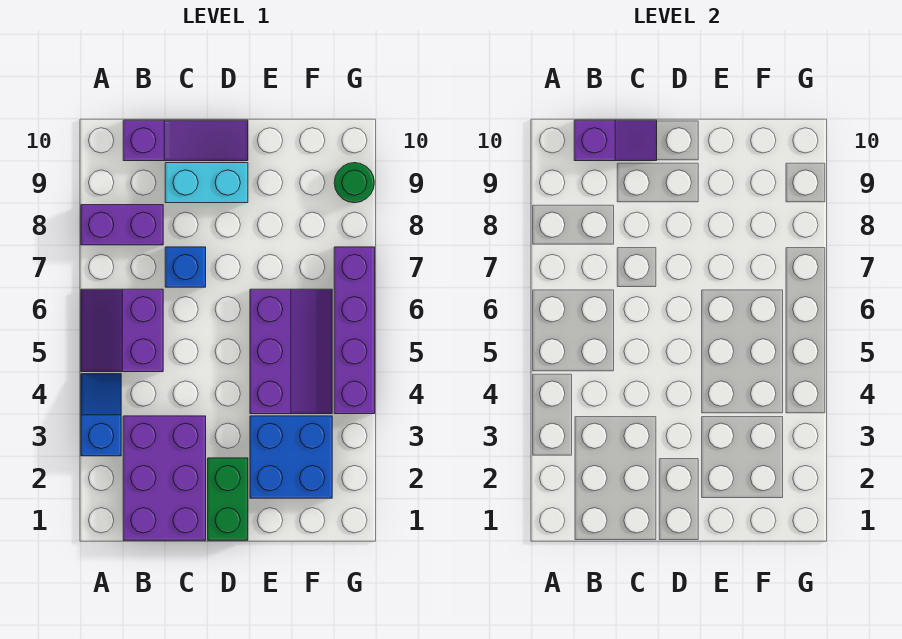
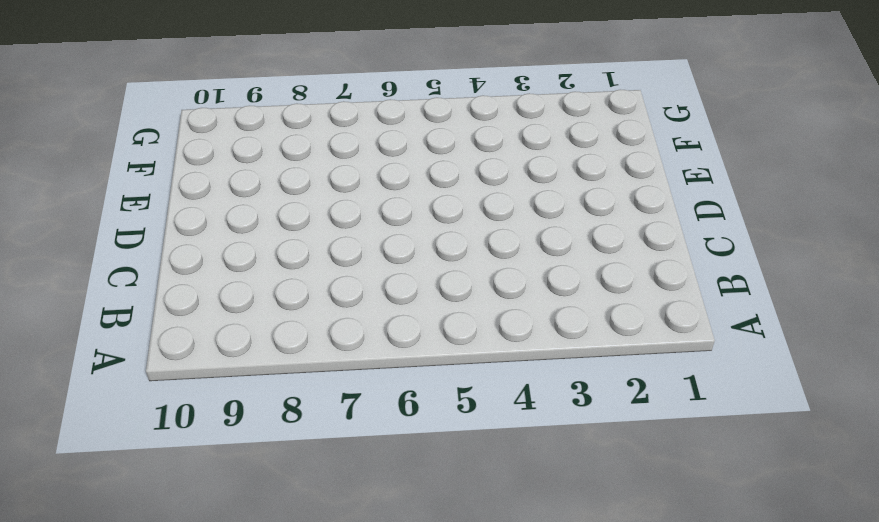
none -> blue slope A3:A4 level 1 top 3
none -> purple slope A5:B6 level 1 top B
none -> purple brick A8:B8 level 1

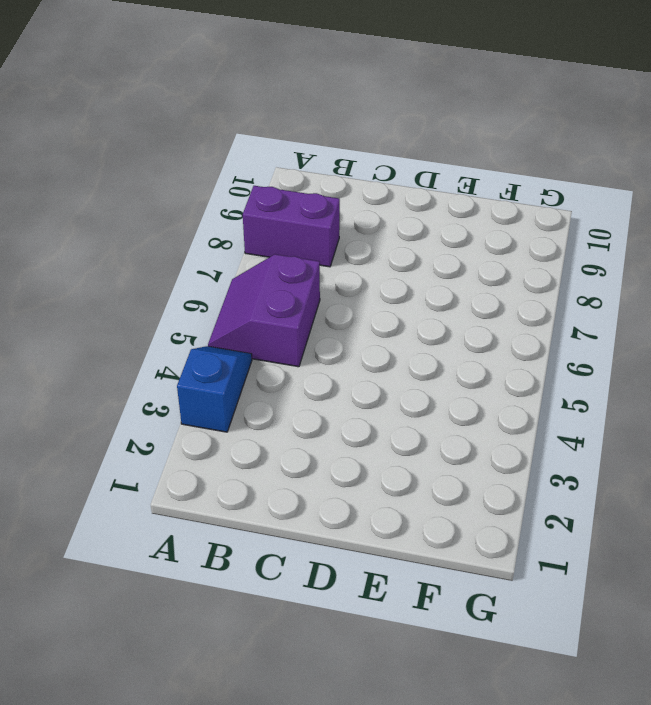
none -> purple brick B1:C3 level 1
none -> purple slope B10:D10 level 1 top B
none -> blue brick C7 level 1

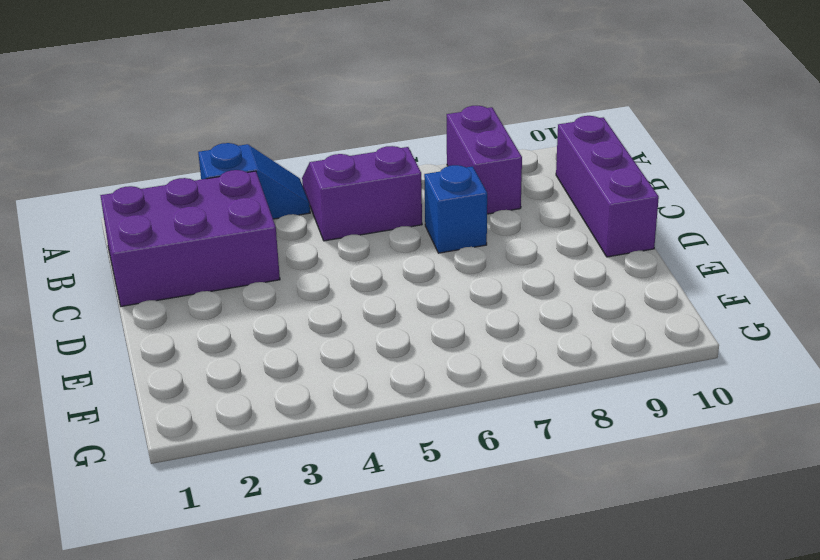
purple brick B10:D10 level 1 -> purple slope B10:D10 level 1 top B
none -> cyan brick C9:D9 level 1
none -> green brick D1:D2 level 1
none -> blue brick E2:F3 level 1

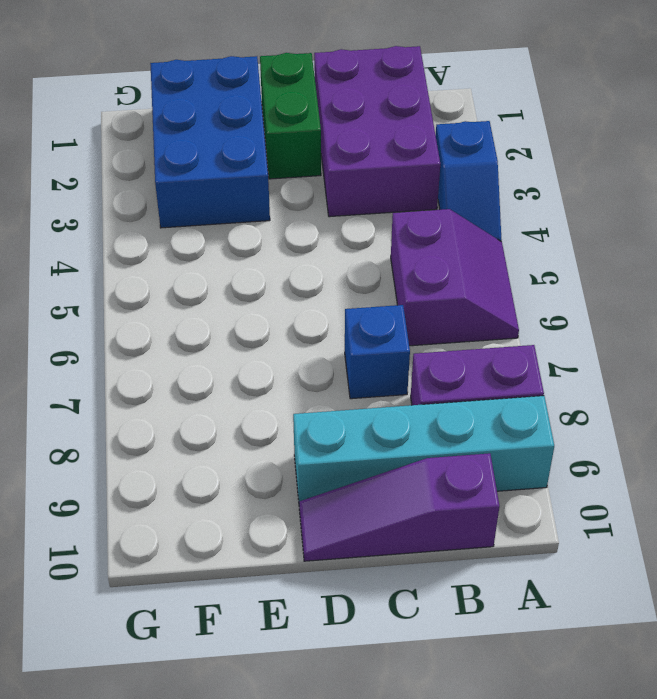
cyan brick A9:D9 level 1 -> cyan brick C9:D9 level 1
blue brick E1:F3 level 1 -> blue brick E2:F3 level 1
none -> purple slope E4:F6 level 1 top E
none -> purple brick G4:G7 level 1
none -> green round brick G9 level 1

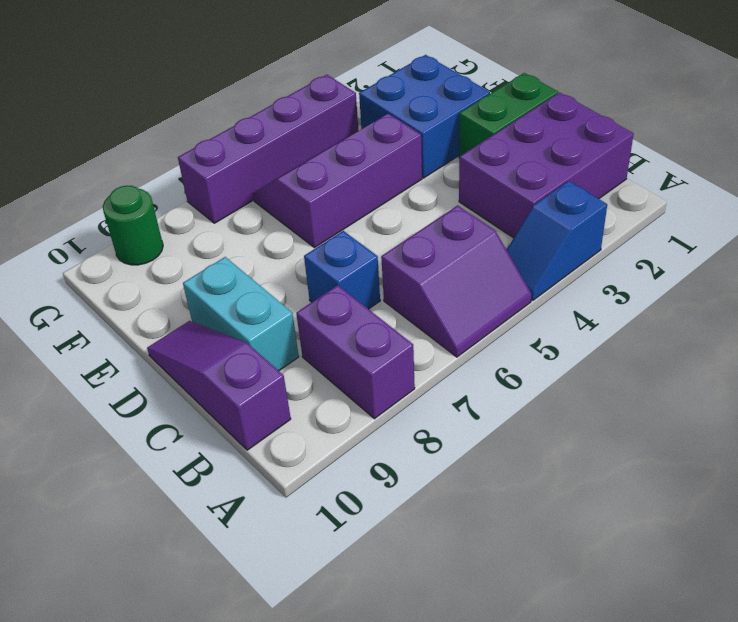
none -> purple slope B10:C10 level 2 top B

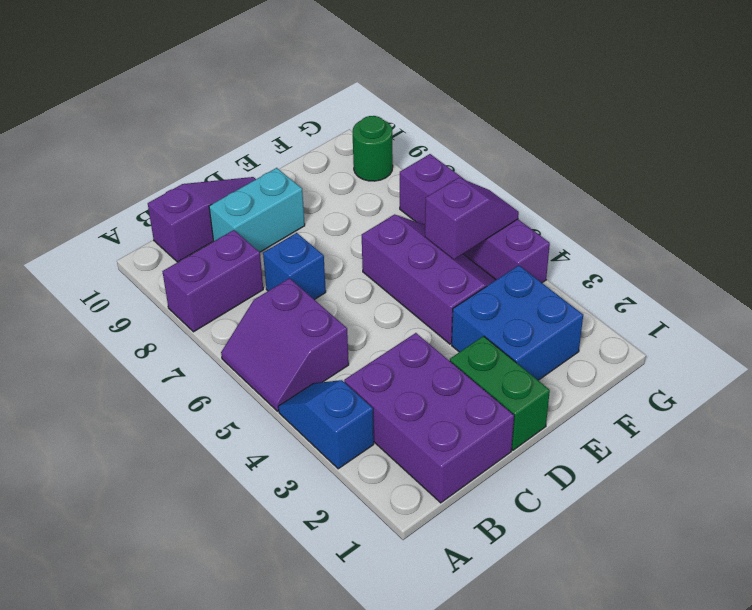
purple slope F5:G5 level 2 top F -> purple slope B10:C10 level 2 top B

